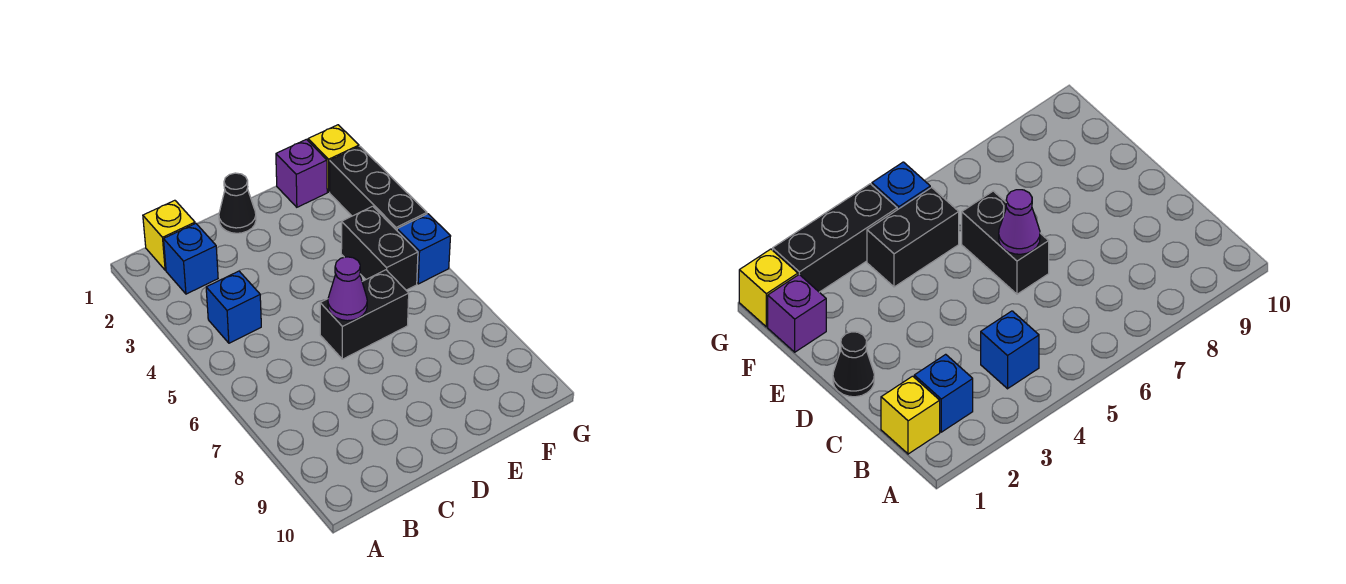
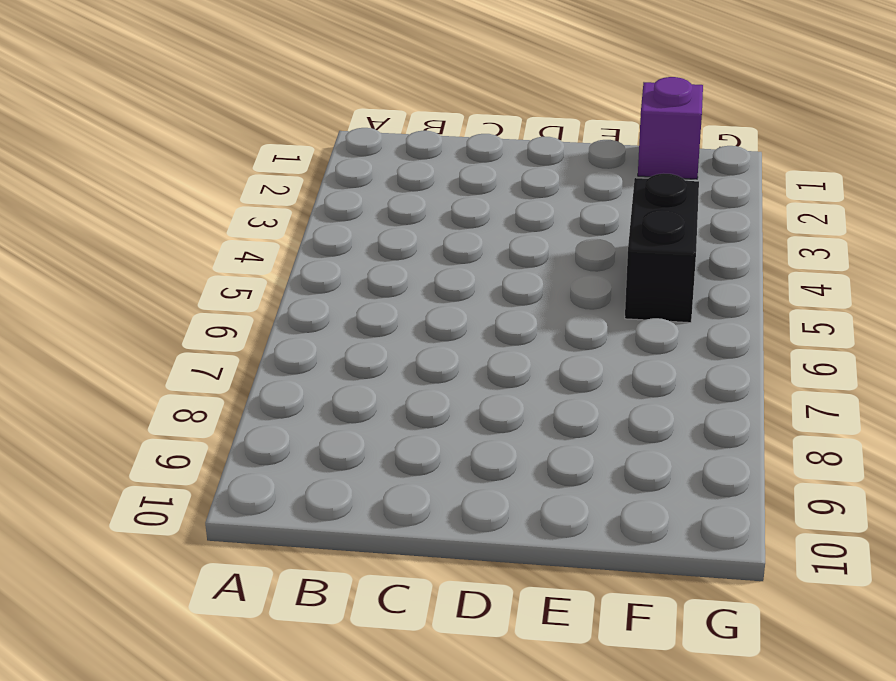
none -> yellow brick B1 level 1
none -> blue brick B2 level 1

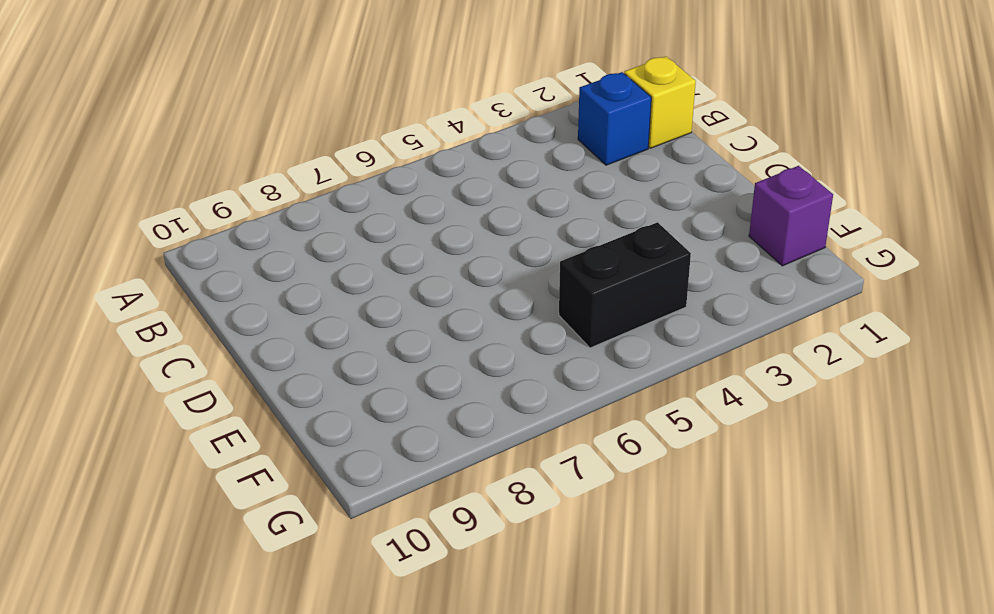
none -> blue brick B4 level 1
none -> black cone D1 level 1

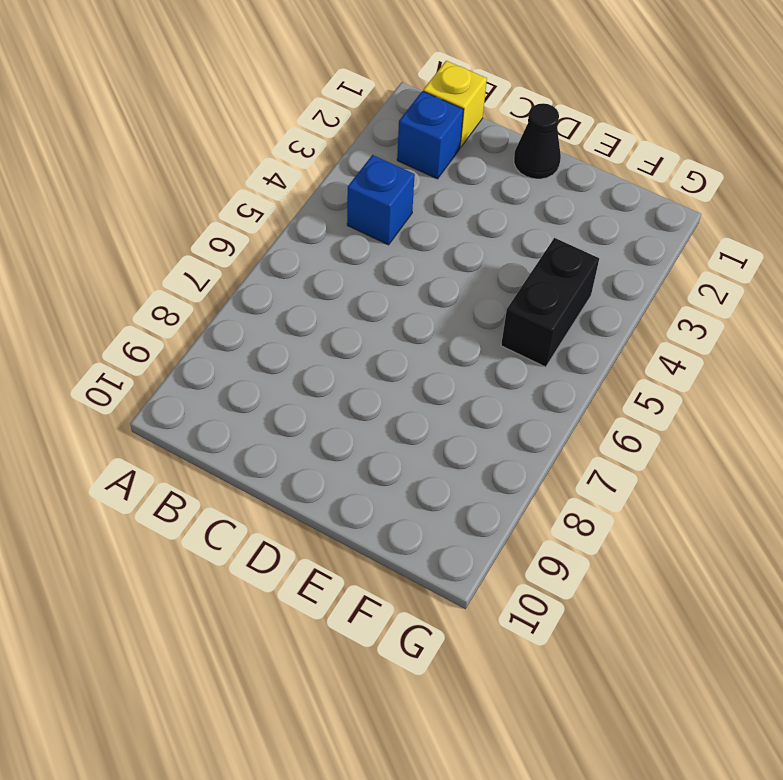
none -> black brick D6:E6 level 1
none -> purple brick F1 level 1

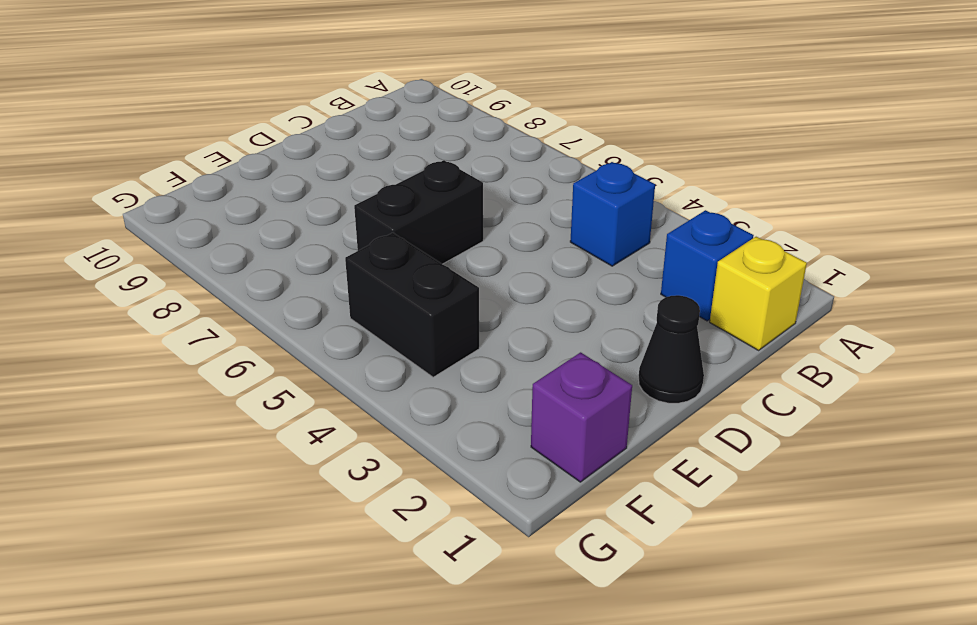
none -> yellow brick G1 level 1
none -> black brick G2:G4 level 1

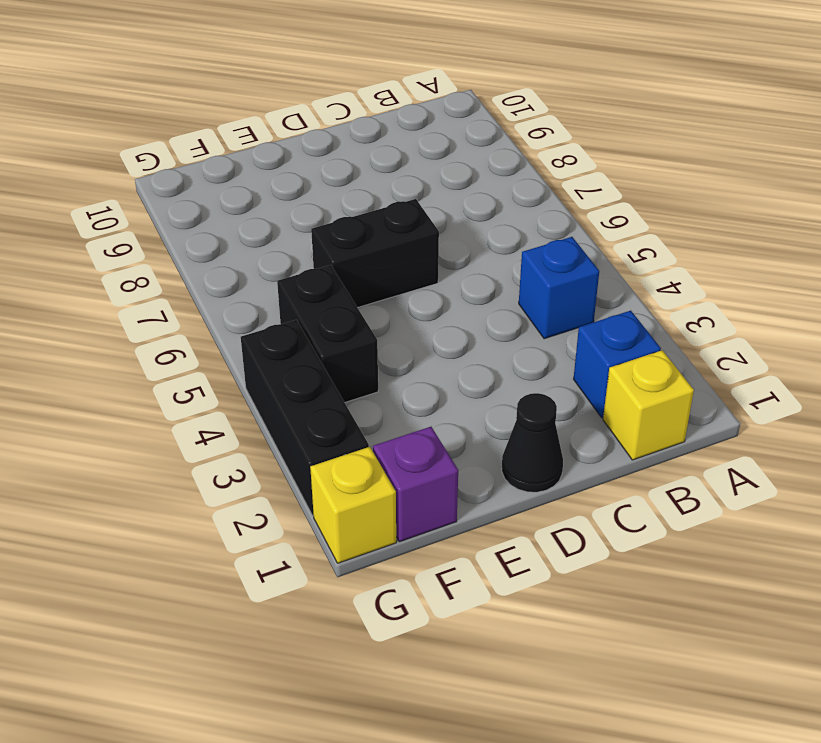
none -> blue brick G5 level 1
none -> purple cone D6 level 2

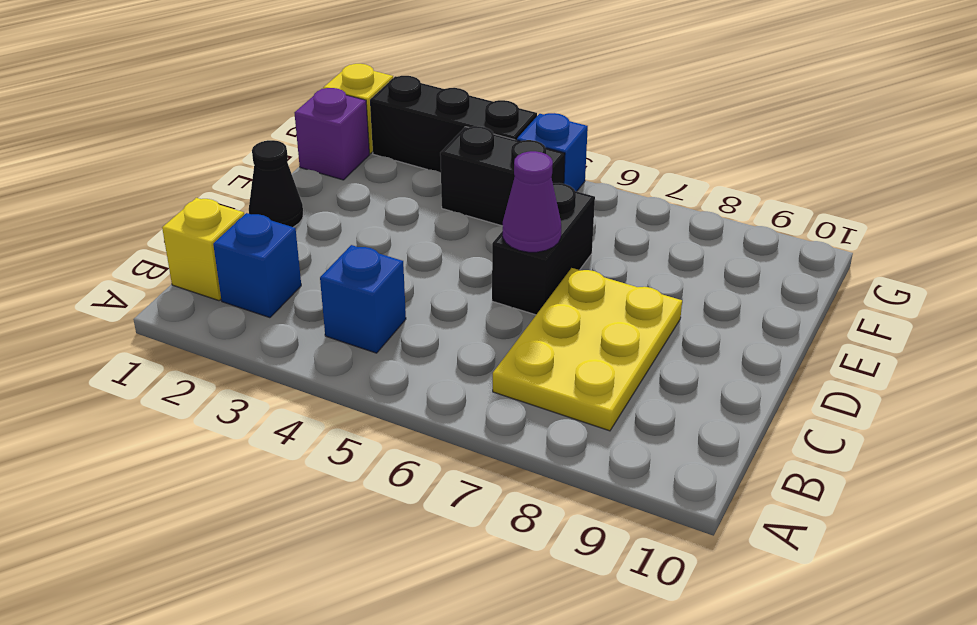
yellow plate B7:D8 level 1 -> none

